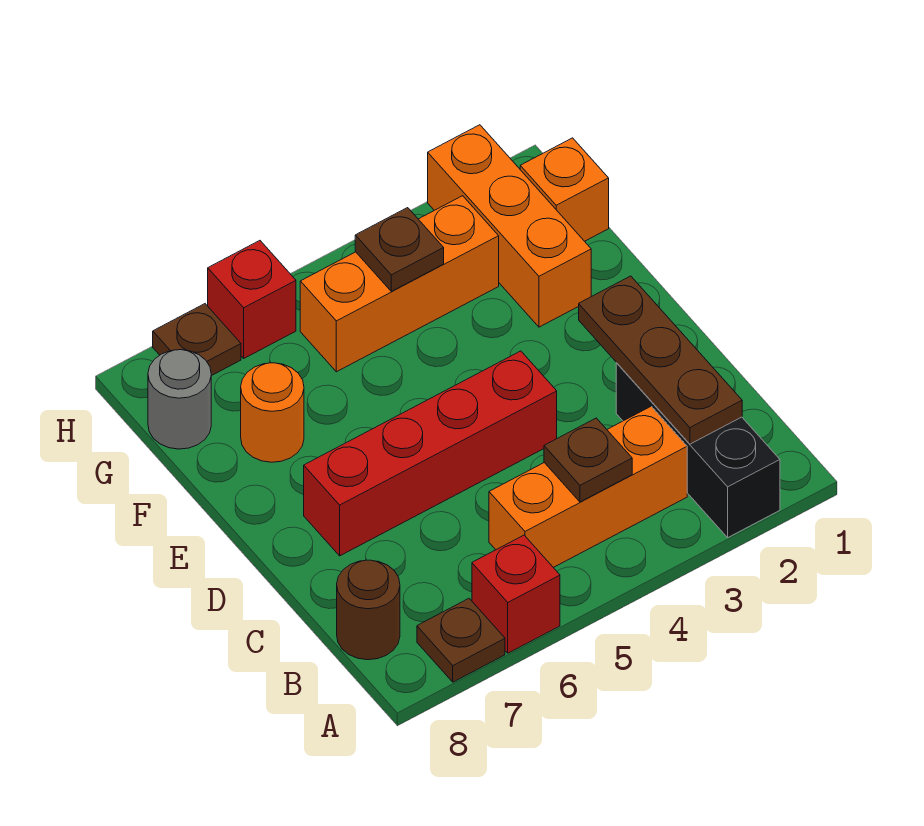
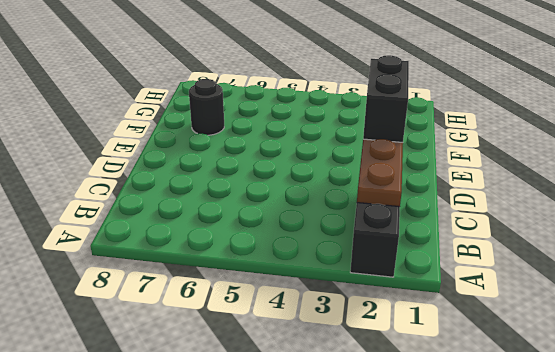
black brick D2:E2 level 3 -> none
black round brick F7 level 1 -> orange round brick F7 level 1
none -> red brick A6 level 1
none -> brown plate A7 level 1
none -> orange brick B3:B5 level 1

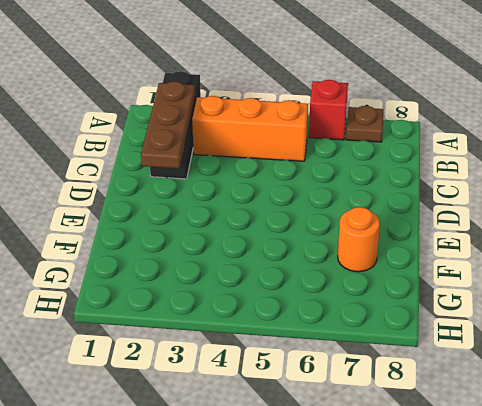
none -> brown round brick B8 level 1
none -> red brick D4:D7 level 1
none -> orange brick F2:H2 level 1

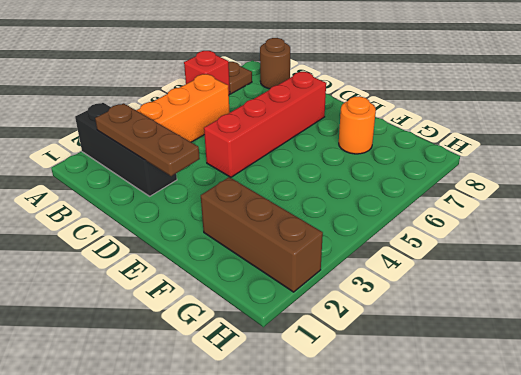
brown brick F2:H2 level 1 -> orange brick F2:H2 level 1
none -> orange brick G1 level 1
none -> orange brick G3:G5 level 1
none -> grey round brick G8 level 1

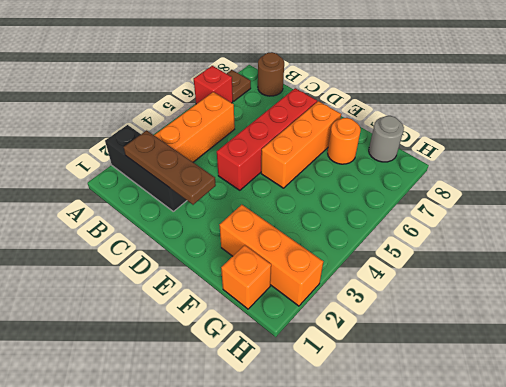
orange brick E5:E7 level 1 -> orange brick G3:G5 level 1
none -> red brick H6 level 1
none -> brown plate H7 level 1
none -> brown plate B4 level 2

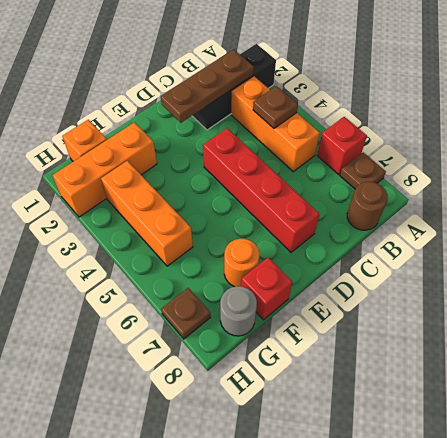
red brick F8 level 1 -> red brick H6 level 1
none -> brown plate G4 level 2

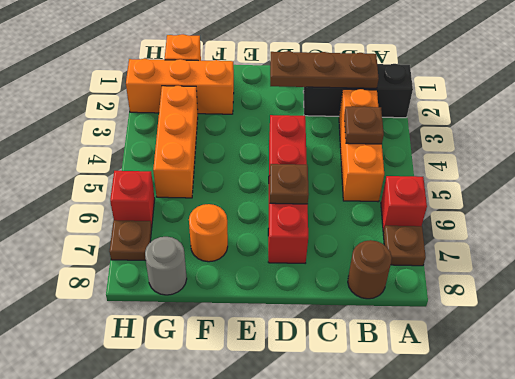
brown plate D6 level 2 -> brown plate G4 level 2

